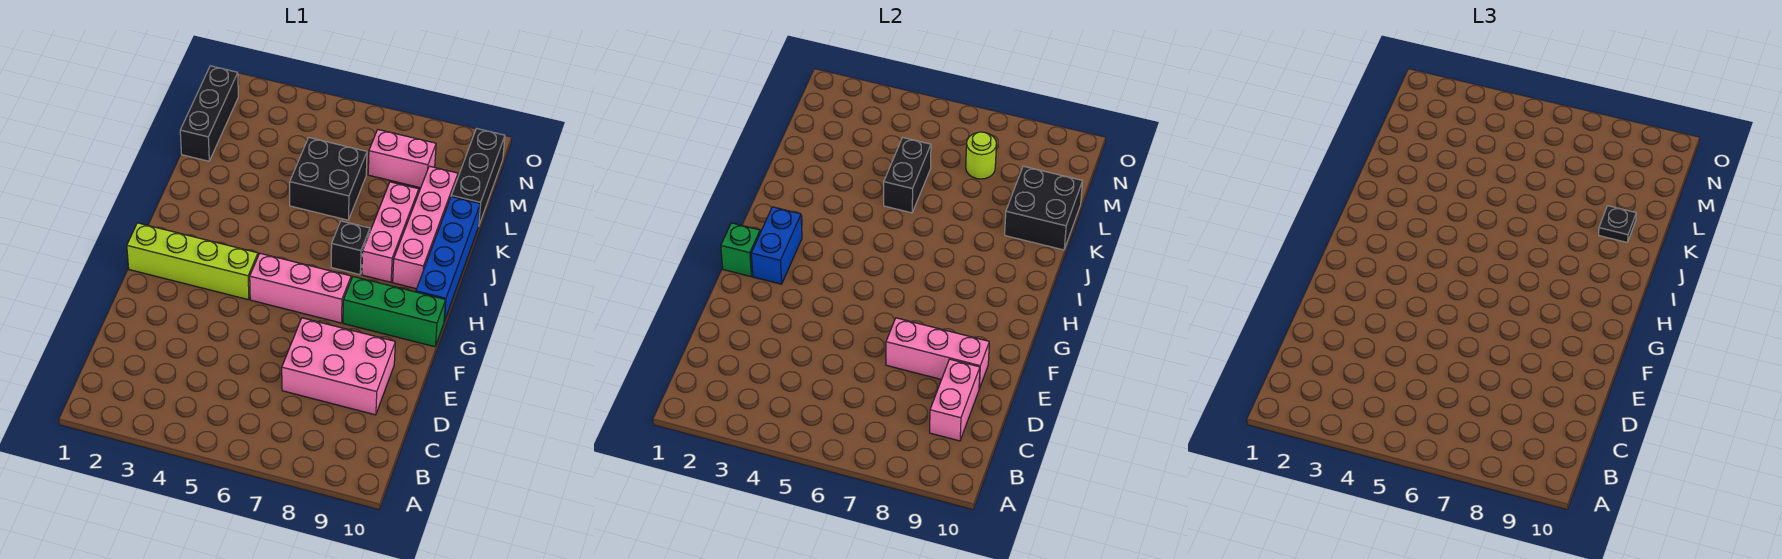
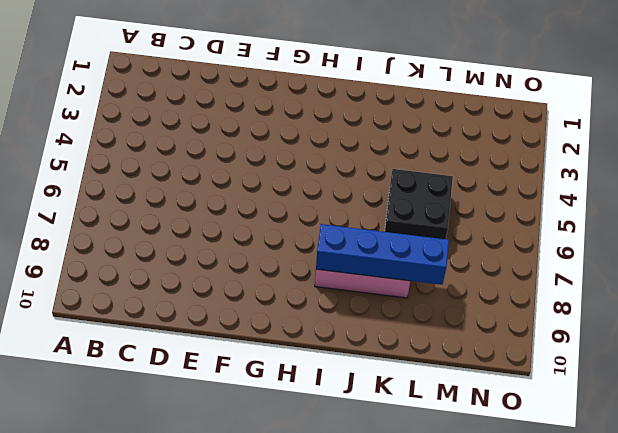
blue brick I8:L8 level 2 -> blue brick H10:K10 level 1
none -> pink brick D7:E9 level 1
none -> lime brick G1:G4 level 1
none -> pink brick G5:G7 level 1

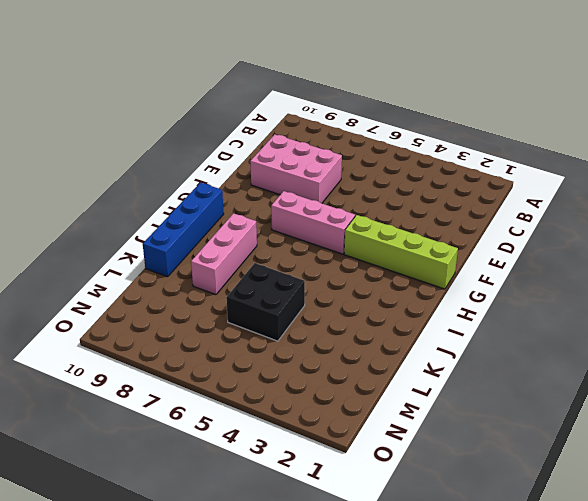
none -> green brick G8:G10 level 1
none -> black brick I7 level 1
none -> pink brick I9:L9 level 1

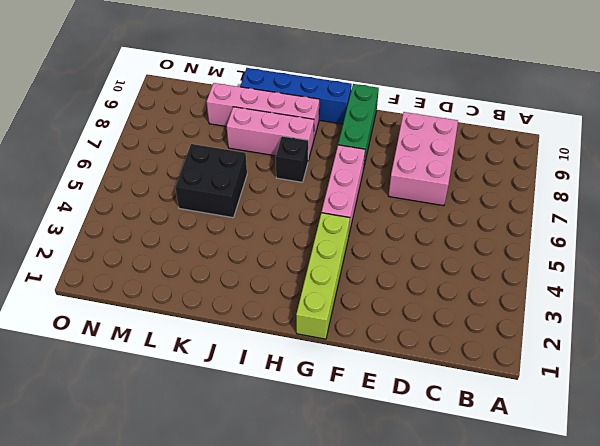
none -> black brick L1:N1 level 1
none -> black brick L10:N10 level 1
none -> pink brick M7:M8 level 1

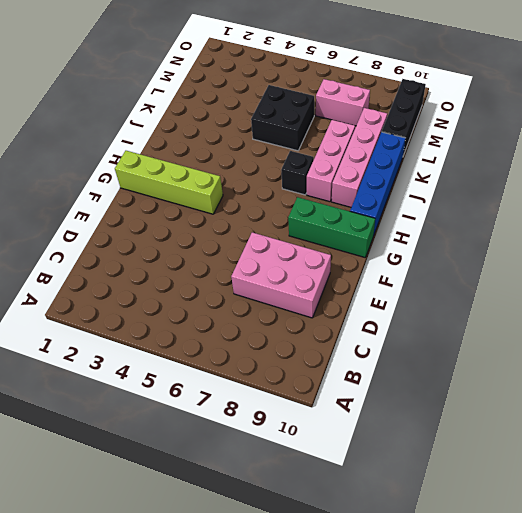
none -> pink brick G5:G7 level 1
none -> black brick L1:N1 level 1
none -> pink brick C9:D9 level 2

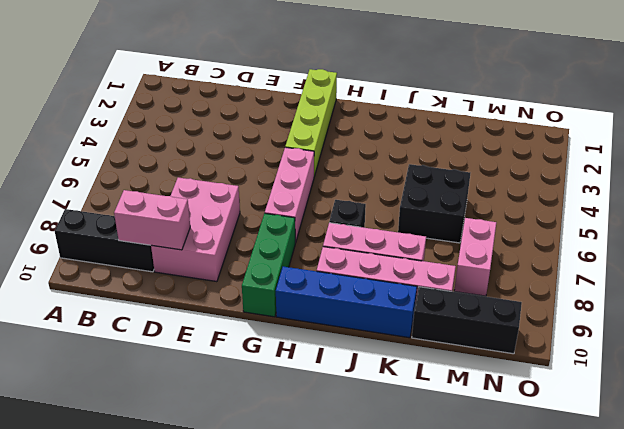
black brick A9:C9 level 1 -> black brick L1:N1 level 1
none -> pink brick E7:E9 level 2
none -> green brick G1 level 2
none -> blue brick G2:H2 level 2

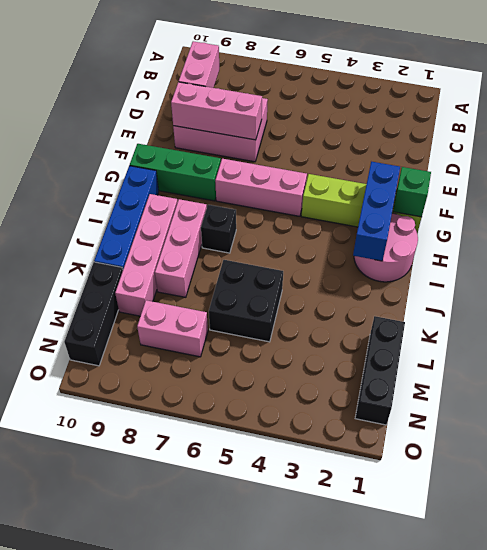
blue brick G2:I2 level 2 -> blue brick G2:H2 level 2
pink round brick H1:I2 level 1 -> none
none -> black brick K5:L5 level 2
none -> black brick K9:L10 level 2
none -> lime round brick M7 level 2

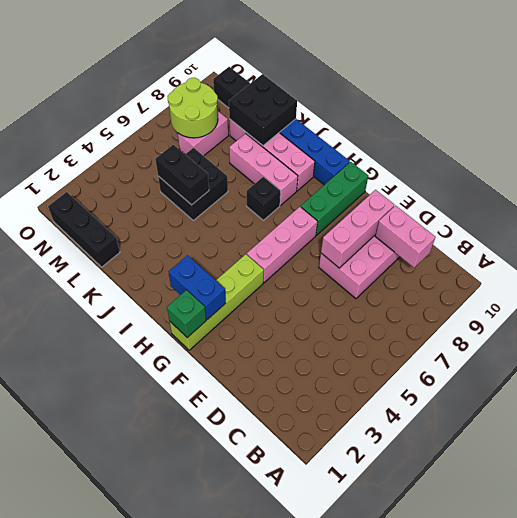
lime round brick M7:N8 level 2 -> lime round brick M7 level 2
none -> black plate K9 level 3

